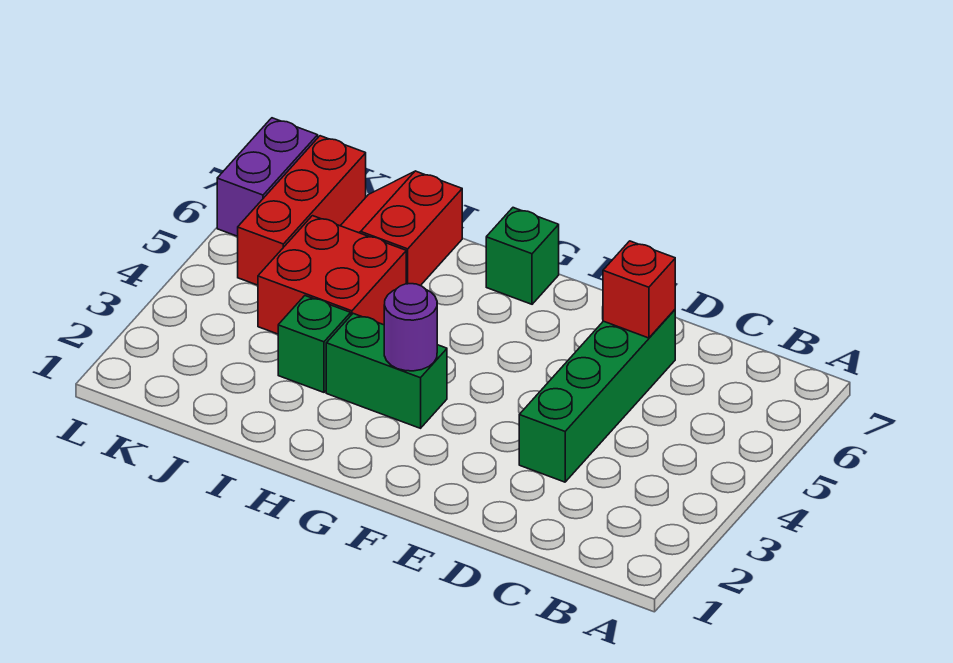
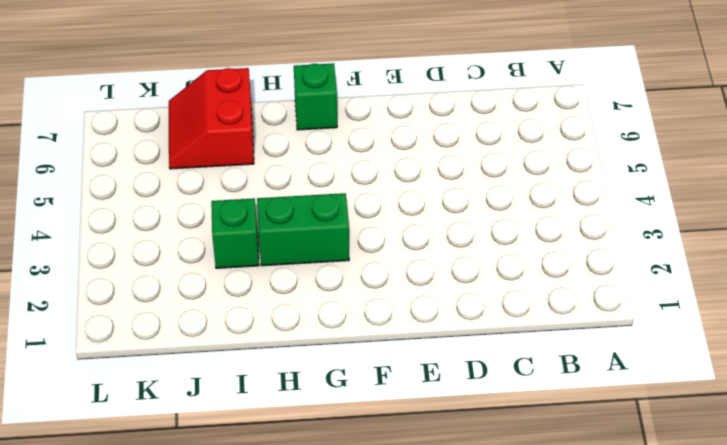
none -> green brick D3:D6 level 1
none -> red brick I4:J5 level 1

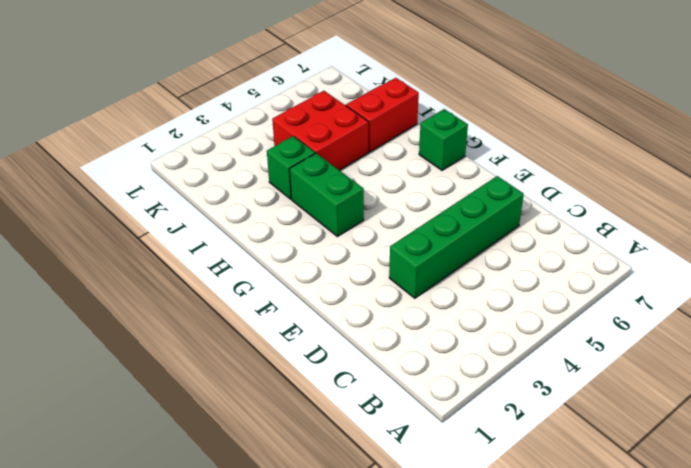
none -> red brick K5:K7 level 1
none -> purple brick L6:L7 level 1

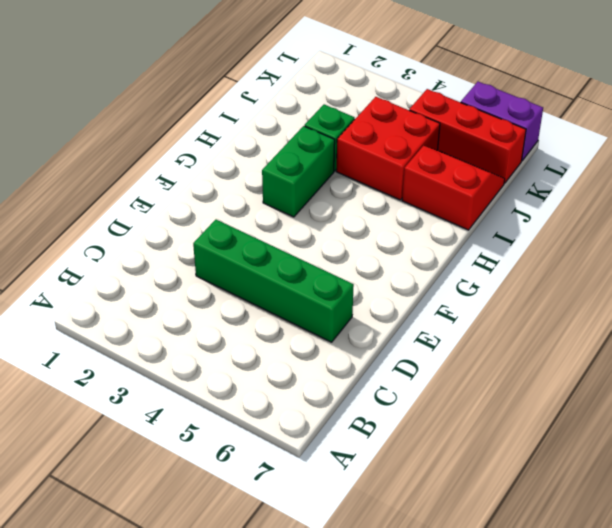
none -> green brick G7 level 1
none -> red brick D6 level 2

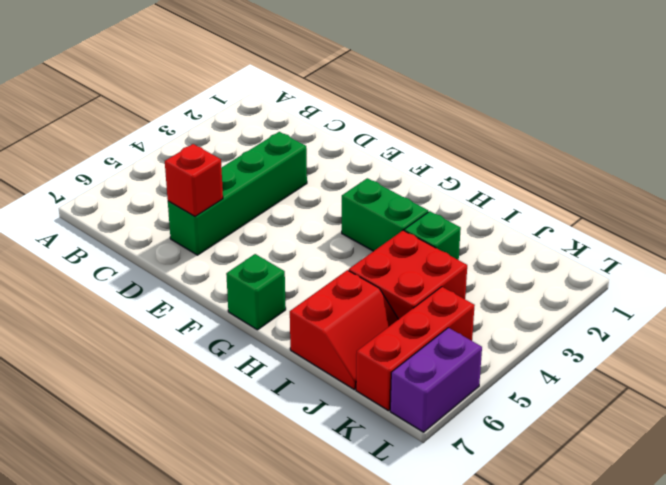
none -> purple round brick G3 level 2

